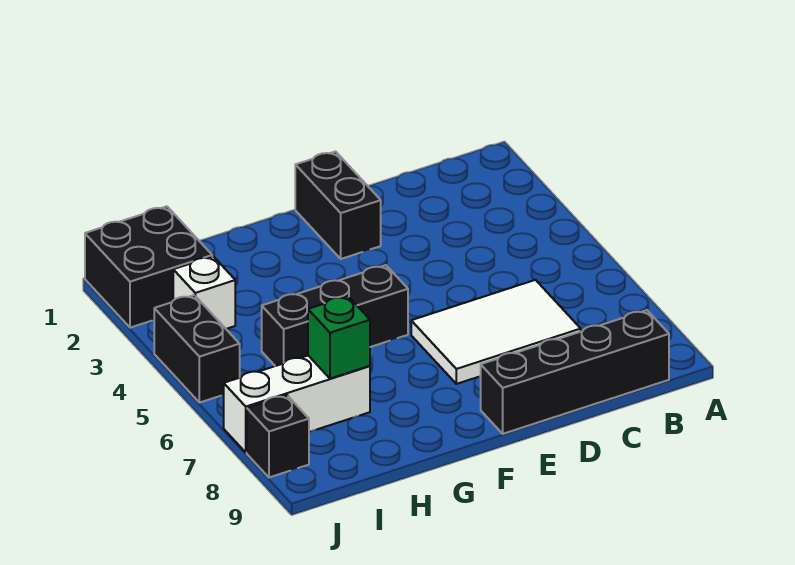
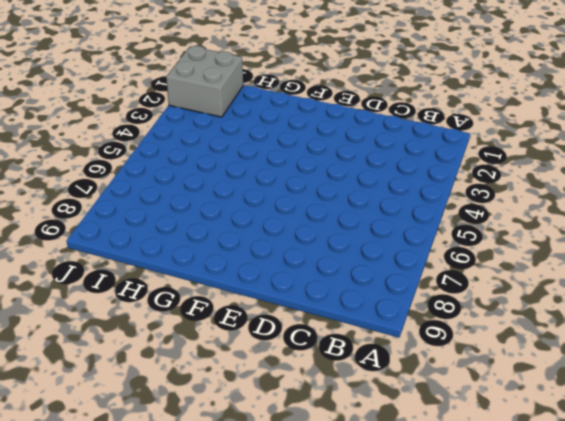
grey brick I1:J2 level 1 -> black brick I1:J2 level 1
none -> black brick B9:E9 level 1
none -> white tile C6:E7 level 1

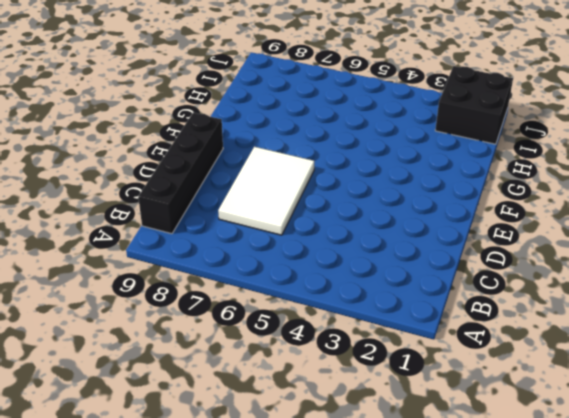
none -> black brick E1:E2 level 1
none -> black brick F5:H5 level 1

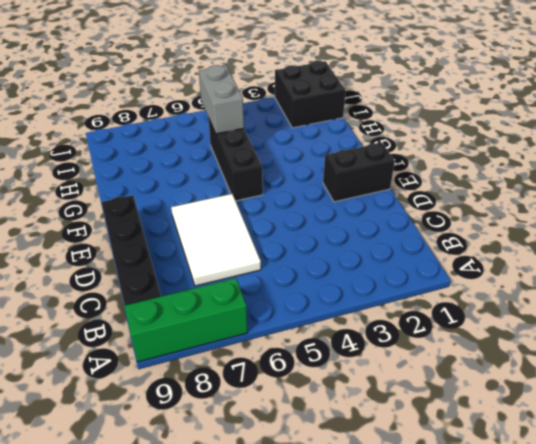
green brick A7:A9 level 1 -> none
grey brick H5:I5 level 2 -> none
none -> white brick H7:J7 level 1
none -> white brick I3 level 1

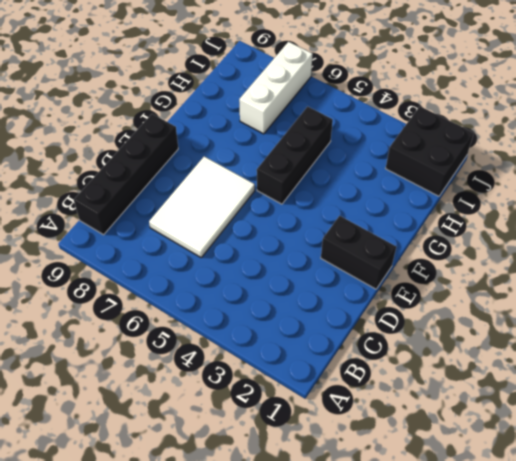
none -> white brick I3 level 1
none -> black brick J4:J5 level 1

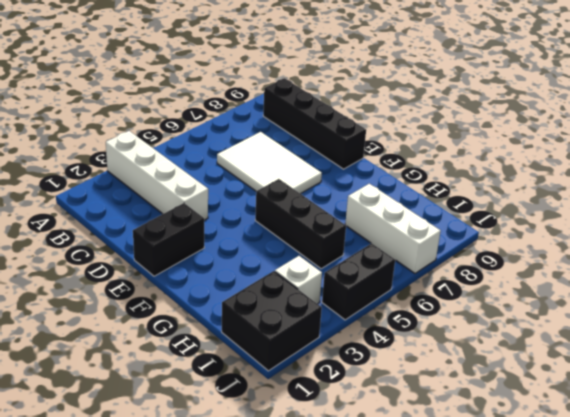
white brick A3:D3 level 1 -> none
none -> black brick J8 level 1
none -> green brick H7 level 2

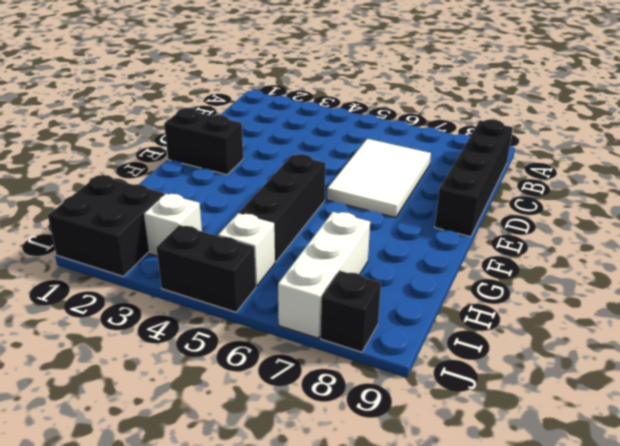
white brick I5 level 1 -> none
none -> green brick H7 level 2

